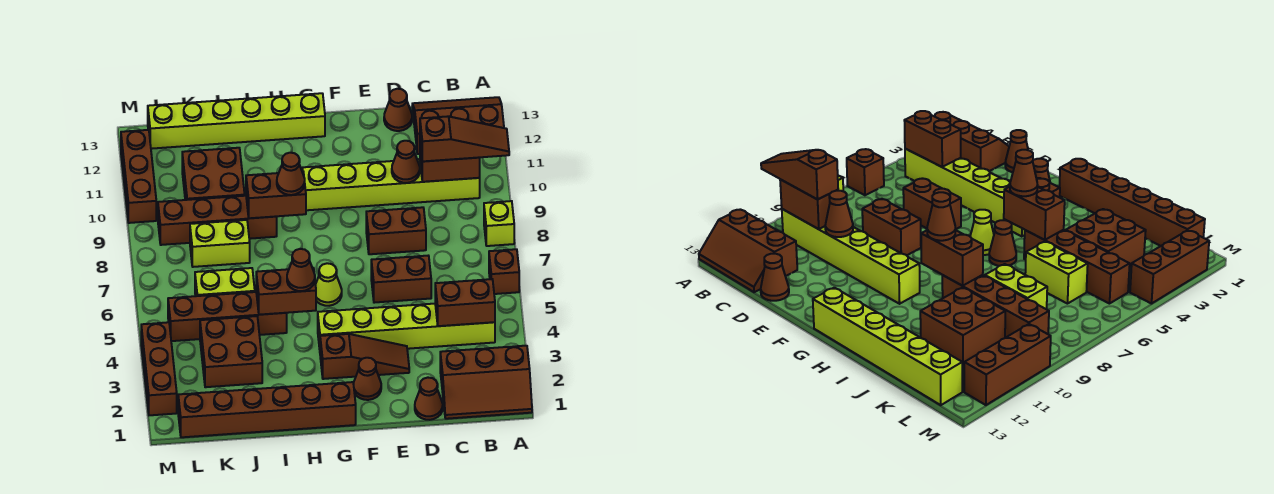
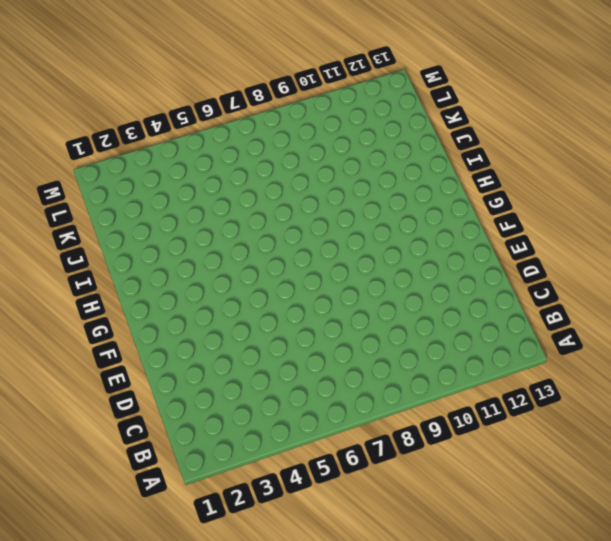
none -> brown slope A1:C2 level 1 top 2
none -> brown brick A6 level 1
none -> lime brick A8 level 1
none -> brown slope A12:C13 level 1 top 12

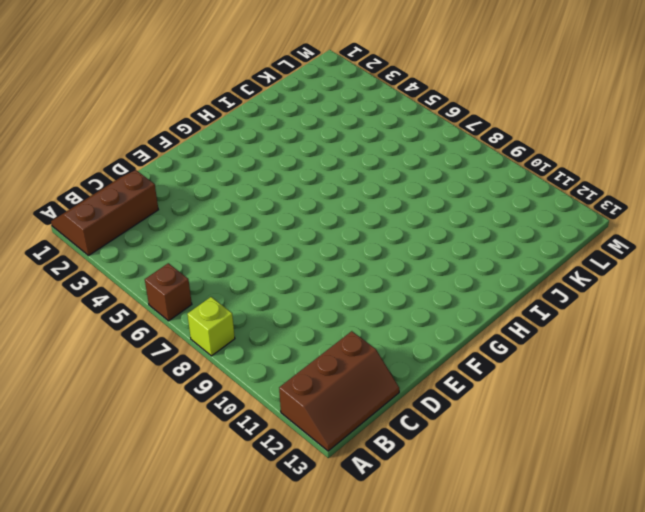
none -> lime brick B4:G4 level 1
none -> lime brick B10:G10 level 1
none -> brown cone D1 level 1
none -> brown brick D6:E6 level 1

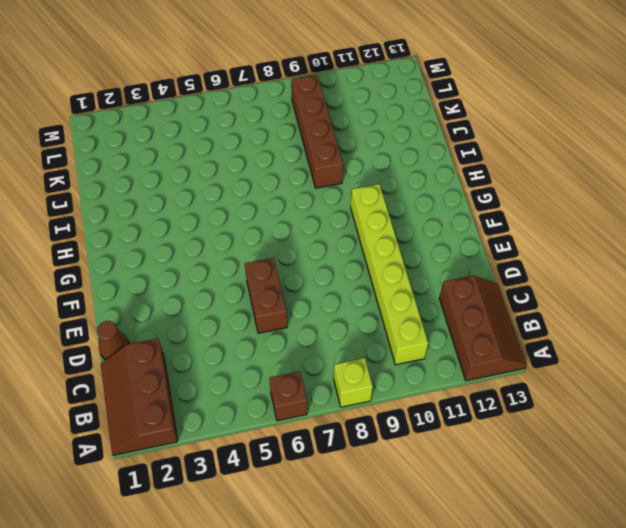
none -> lime brick B4:G4 level 1
none -> brown brick D8:E8 level 1
none -> brown cone D13 level 1
none -> brown slope E3:G3 level 1 top G

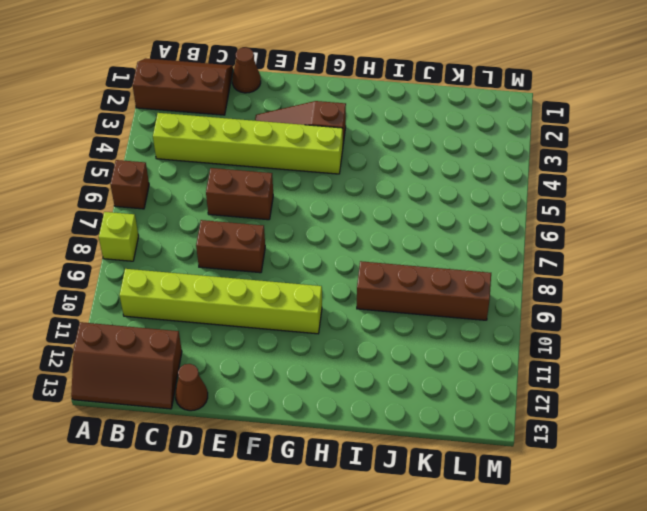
none -> brown cone F2 level 1
none -> brown brick G1:L1 level 1
none -> lime cone G6 level 1
none -> lime brick G13:L13 level 1

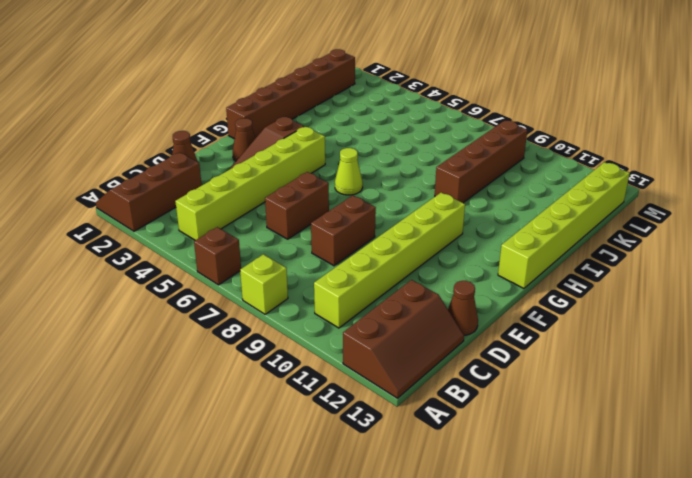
none -> brown cone H6 level 1
none -> brown brick I5:L5 level 1
none -> brown brick J3:K4 level 1
none -> lime brick J6:K6 level 1

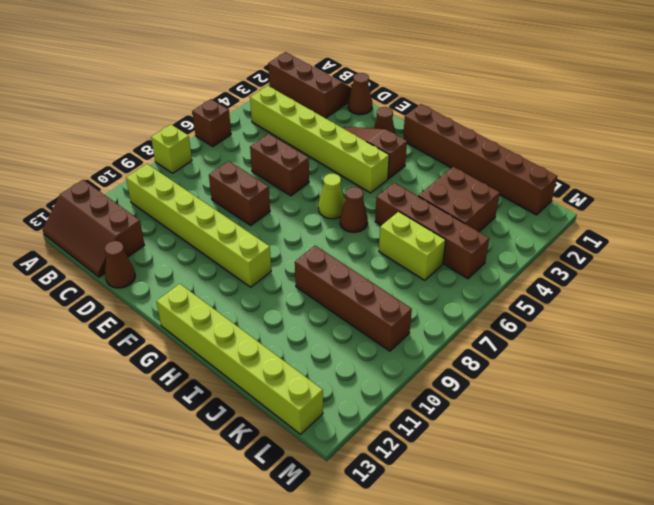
none -> lime brick J8:K8 level 1
none -> brown brick J10:K11 level 1
none -> brown brick M2:M4 level 1
none -> brown brick M10:M12 level 1

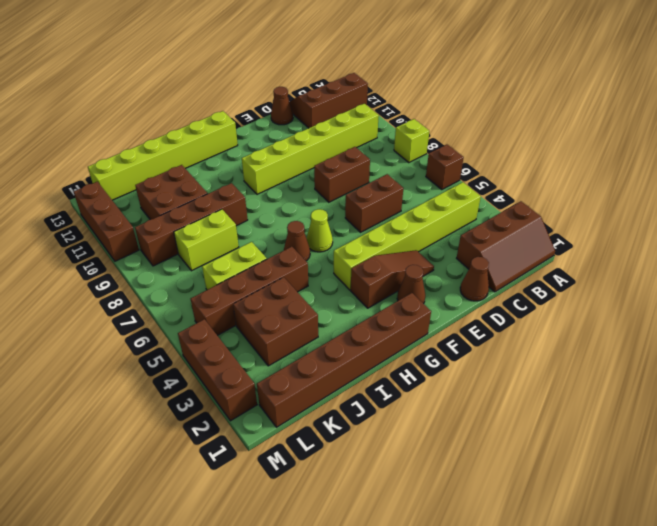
none -> brown brick B4:C4 level 2
none -> brown brick B10:C10 level 2
none -> brown cone D10 level 2
none -> brown brick H5:I5 level 2

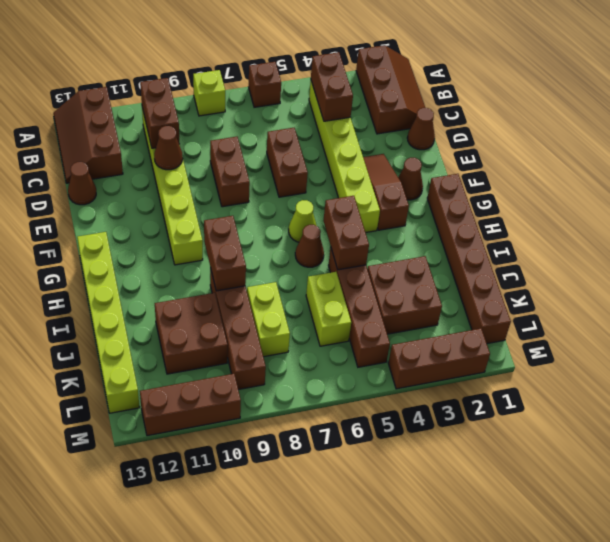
none -> brown slope A10:C10 level 3 top C
none -> brown cone H5 level 3
none -> brown cone H9 level 3

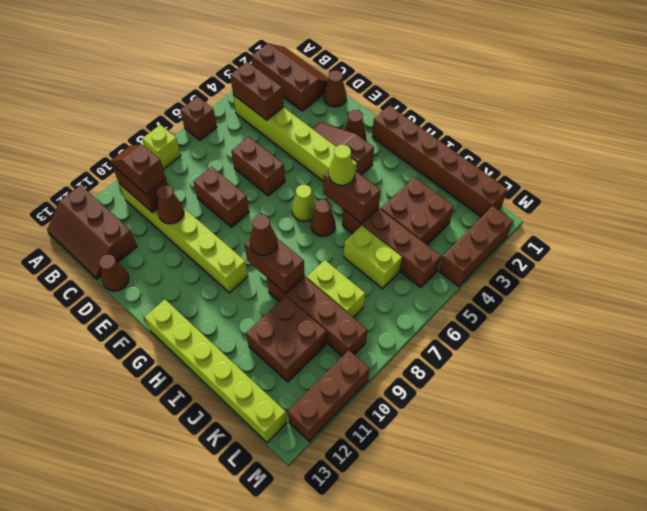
brown slope B10:C10 level 3 top C -> brown slope A10:C10 level 3 top C
lime cone H5 level 3 -> brown cone H5 level 3

